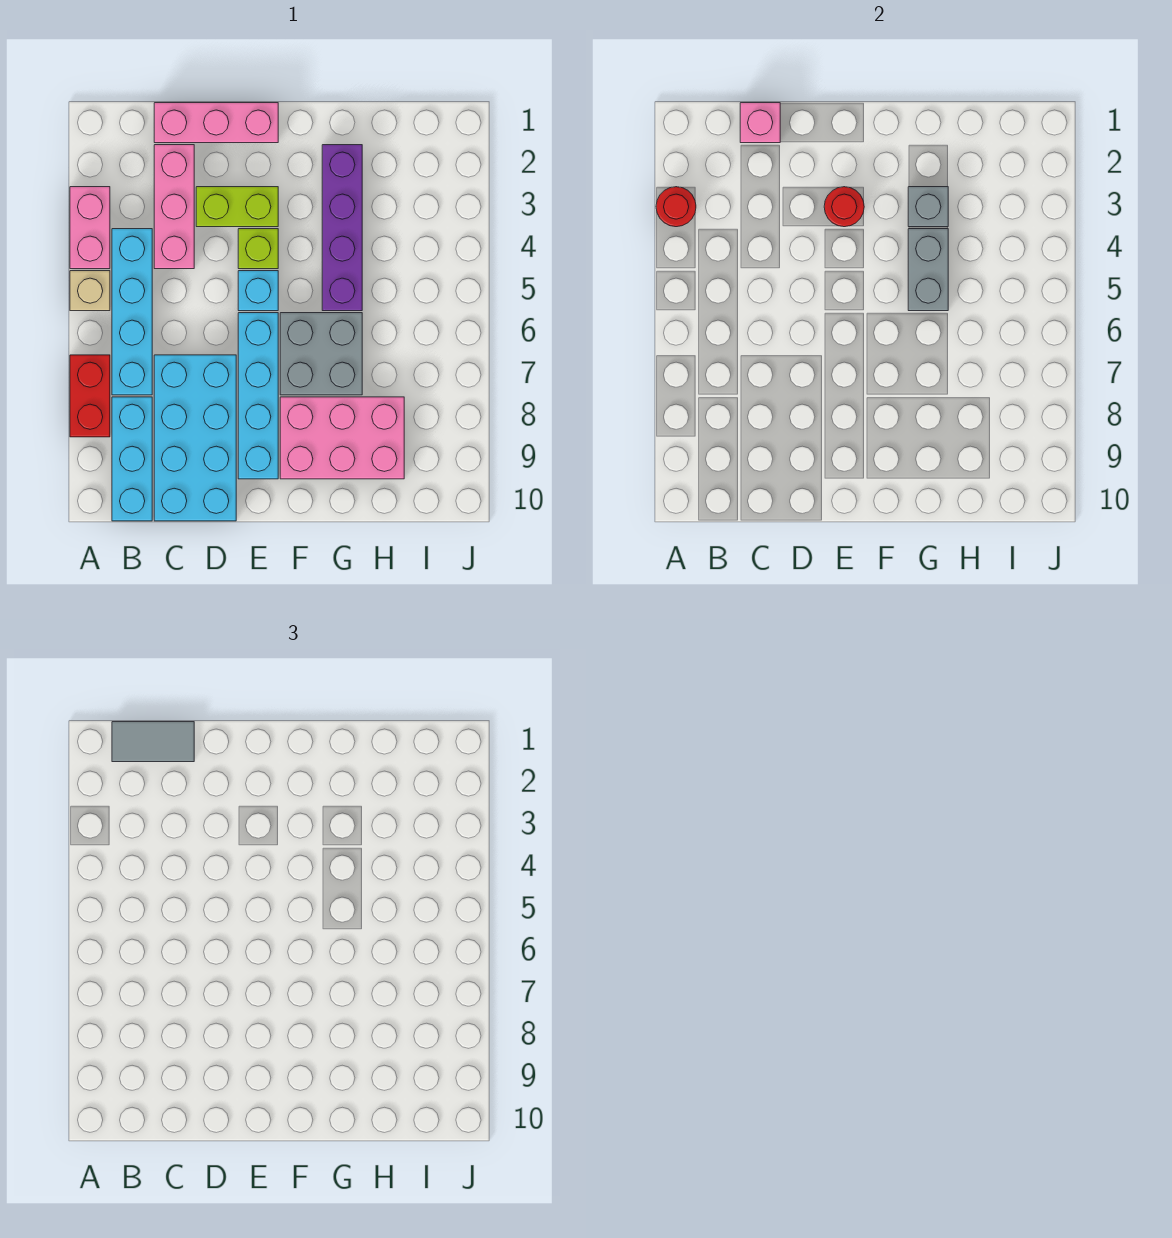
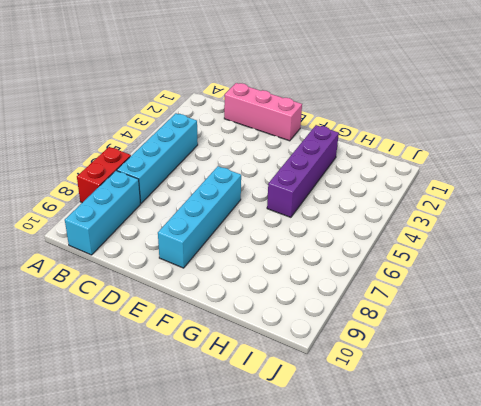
none -> pink brick A3:A4 level 1
none -> tan brick A5 level 1
none -> pink brick C2:C4 level 1

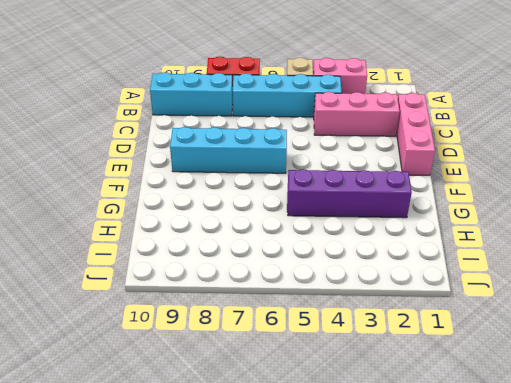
none -> cyan brick C7:D10 level 1
none -> lime brick D3:E3 level 1
none -> lime brick E4 level 1

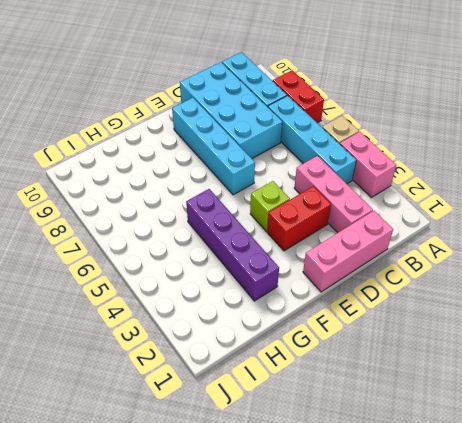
red brick D3:E3 level 1 -> lime brick D3:E3 level 1
none -> cyan brick E5 level 1
none -> grey brick F6:G7 level 1
none -> pink brick F8:H9 level 1

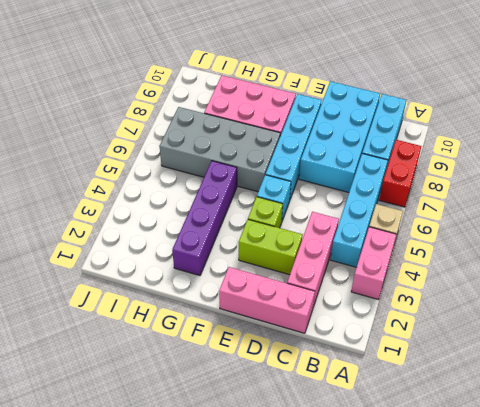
grey brick F6:I7 level 1 -> grey brick F6:G7 level 1
none -> red round brick A3 level 2
none -> pink brick C1 level 2
none -> red round brick E3 level 2

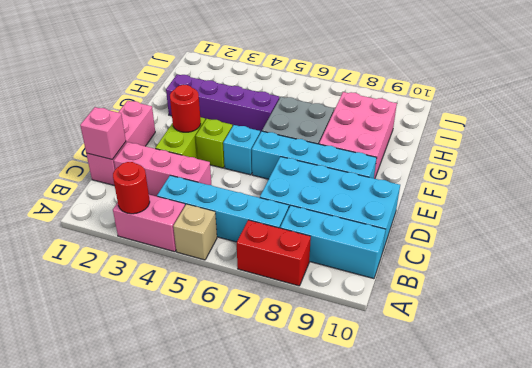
none -> grey brick G3 level 2
none -> grey brick G4:G5 level 2
none -> grey tile B1:C1 level 3

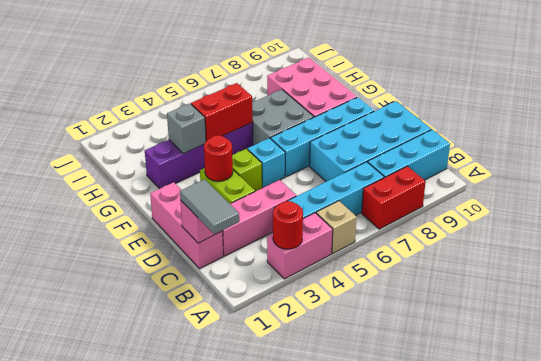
red brick G4:G5 level 2 -> grey brick G4:G5 level 2

